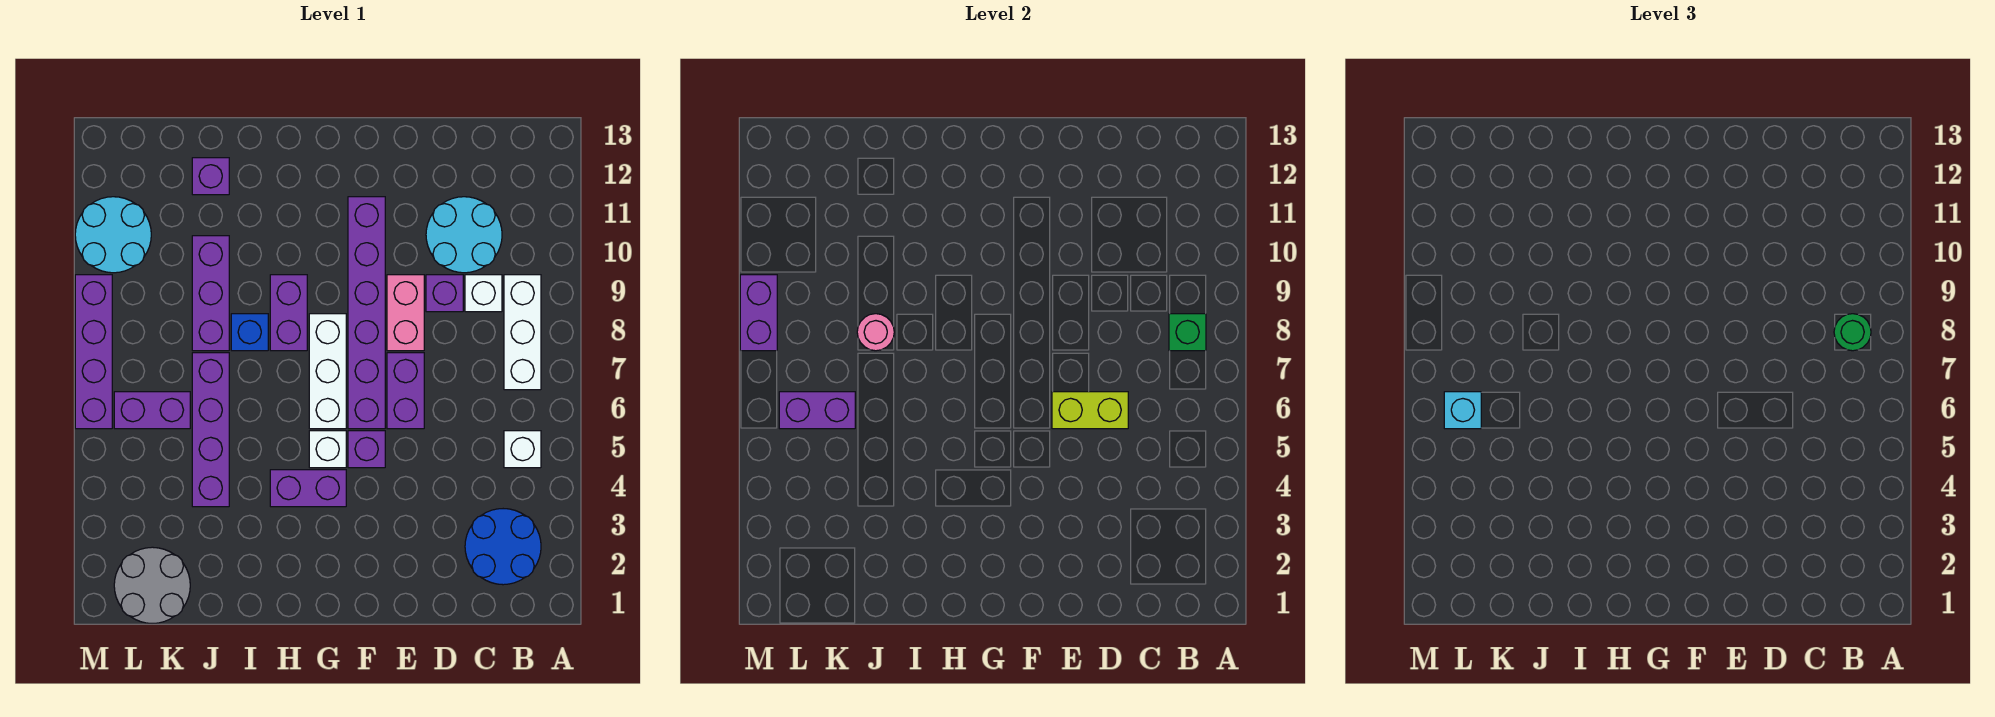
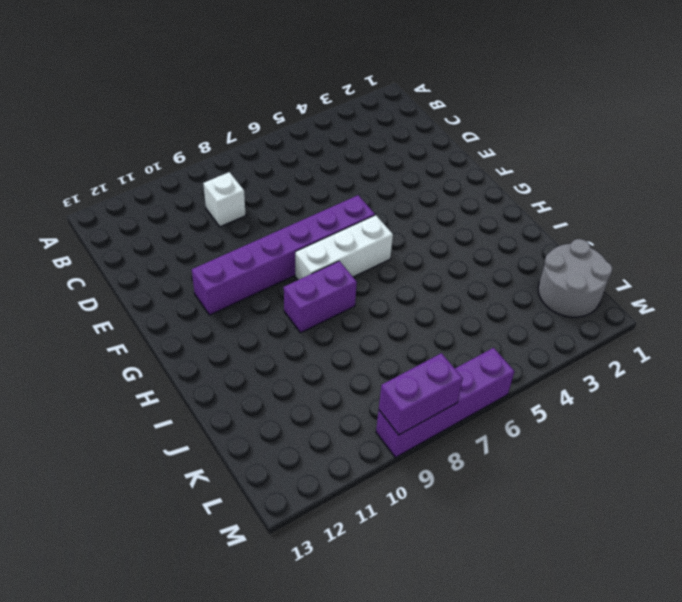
none -> blue round brick B2:C3 level 1
none -> white brick B5 level 1
none -> white brick B7:B9 level 1

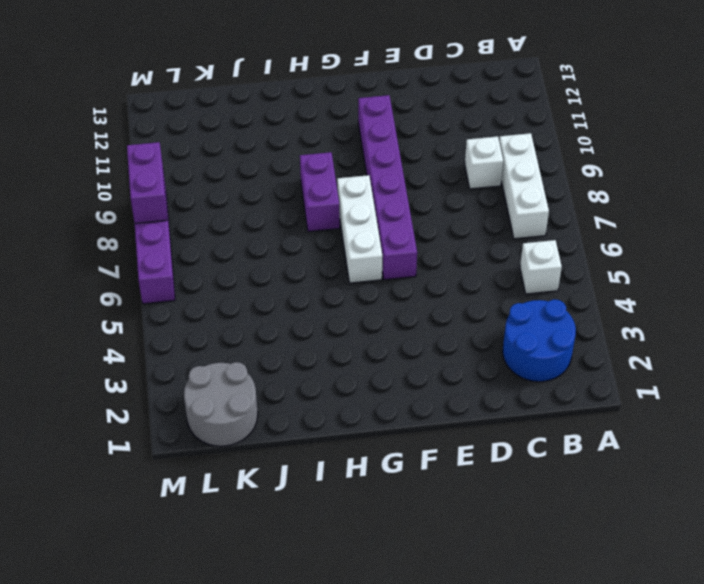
none -> cyan round brick C10:D11 level 1
none -> purple brick D9 level 1
none -> purple brick E6:E7 level 1

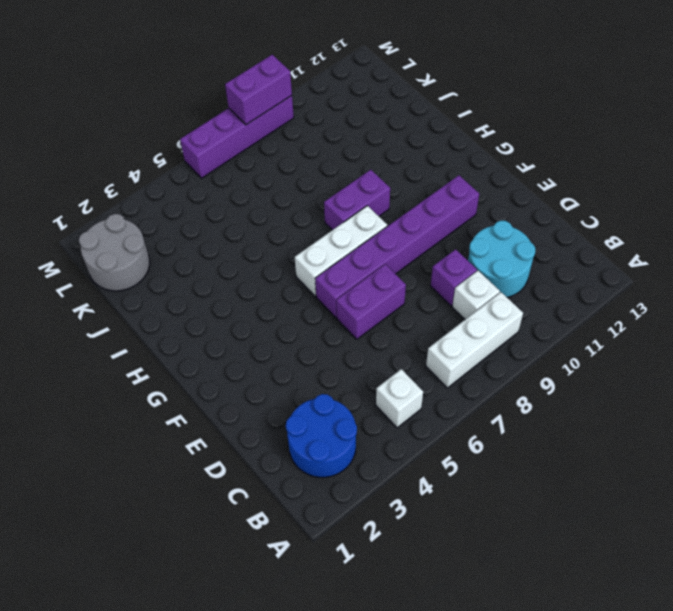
none -> pink brick E8:E9 level 1
none -> purple brick F5 level 1
none -> purple brick G4:H4 level 1

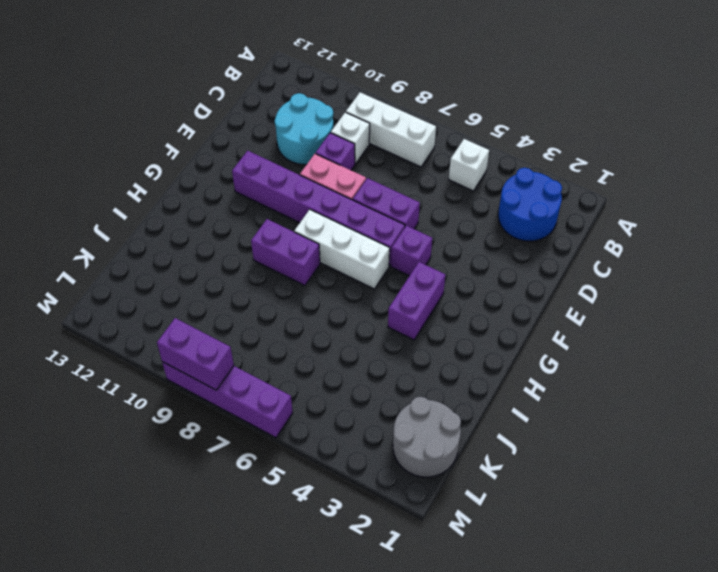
none -> white brick G5 level 1
none -> blue brick I8 level 1
none -> purple brick J4:J7 level 1

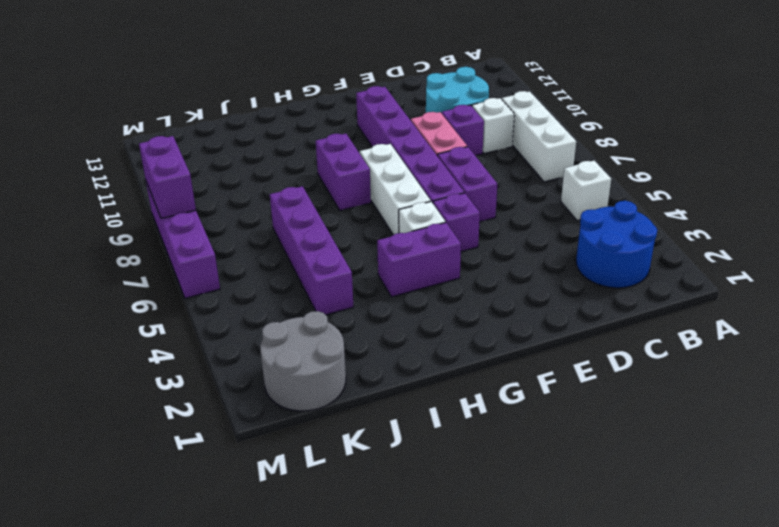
none -> blue brick I8 level 1
none -> purple brick J8:J10 level 1
none -> purple brick J12 level 1

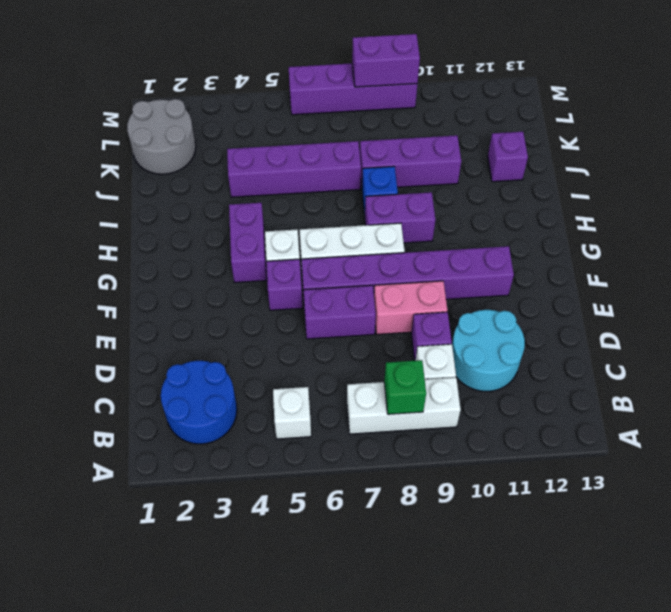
none -> purple brick K6:L6 level 1
none -> cyan round brick L10:M11 level 1
none -> lime brick D6:E6 level 2

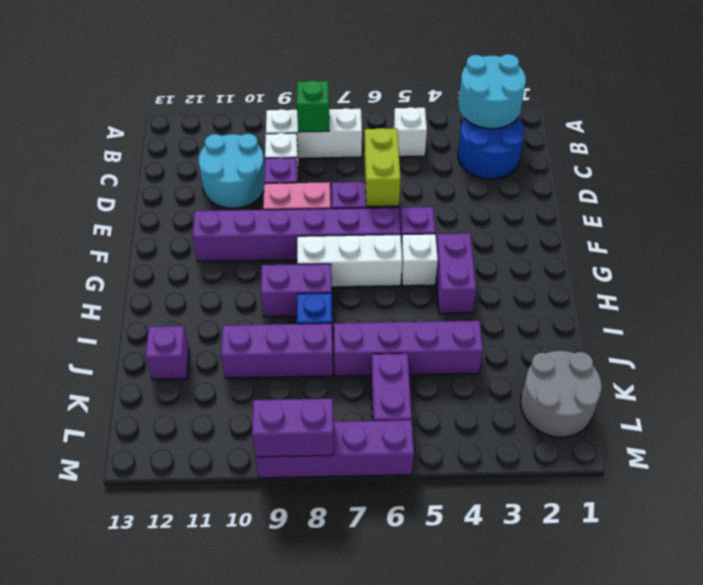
cyan round brick A2:B3 level 2 -> cyan round brick L10:M11 level 1
none -> pink round brick J8 level 2
none -> purple brick K6:L6 level 2
none -> green round brick B8 level 3

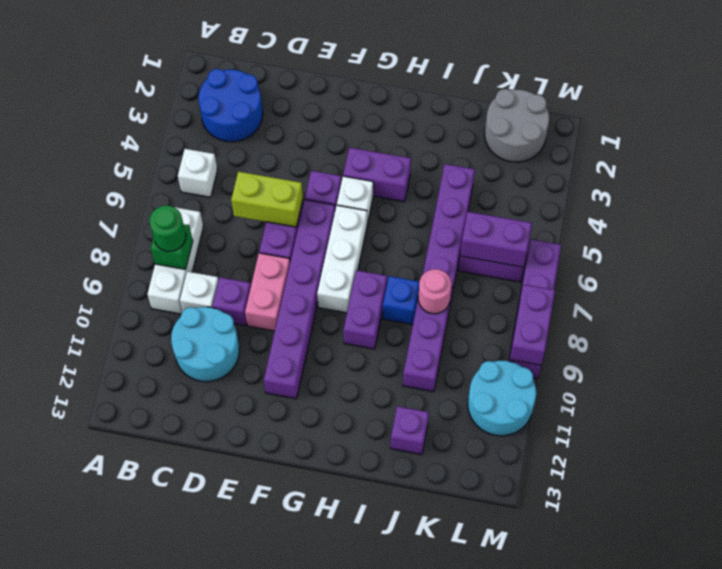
none -> cyan brick L6 level 3

